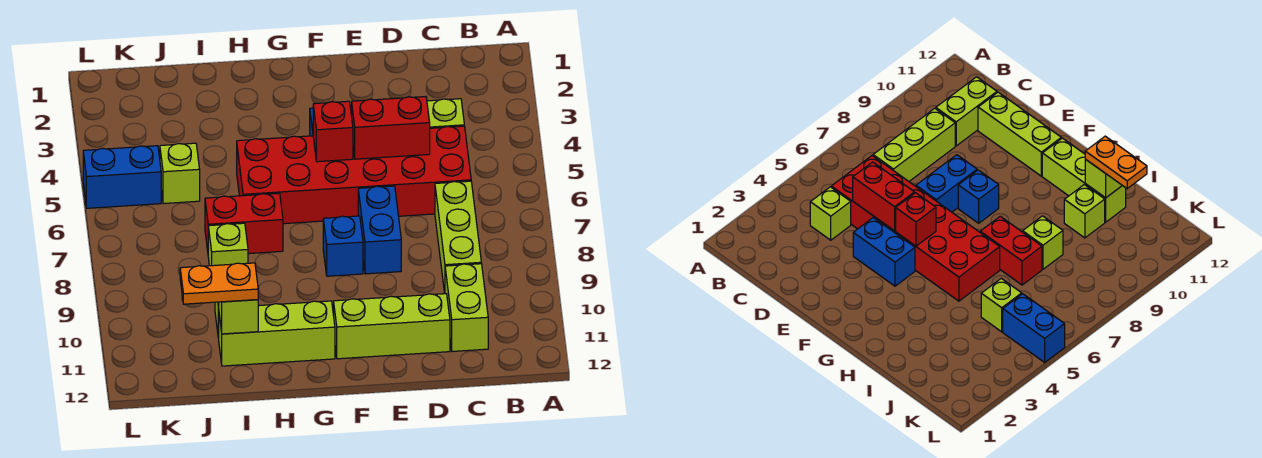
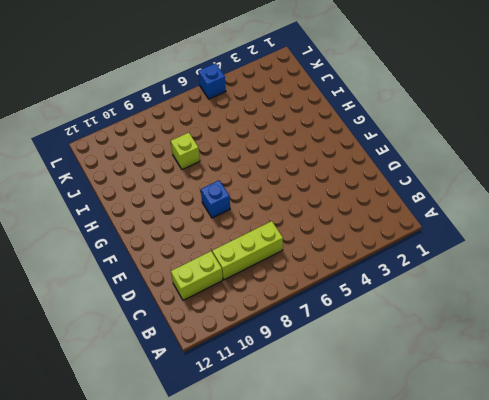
blue brick L5 level 1 -> blue brick K5:L5 level 1
none -> lime brick C4 level 1
none -> red brick C5:H6 level 1
none -> lime brick D11:F11 level 1

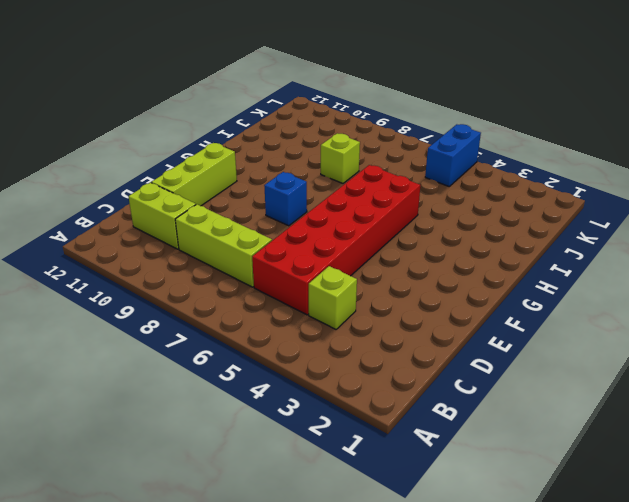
none -> blue brick E4:F4 level 1
none -> blue brick E7:E8 level 1
none -> lime brick G11:I11 level 1

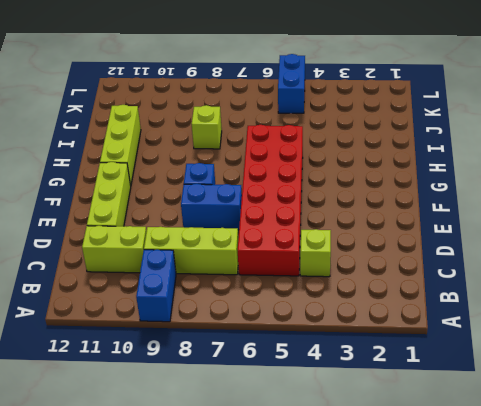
blue brick A9:B9 level 1 -> blue brick E4:F4 level 1
none -> red brick H7:I7 level 1
none -> lime brick I10 level 1
none -> lime brick J5 level 1

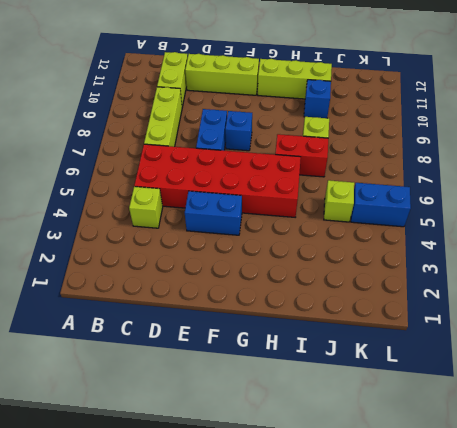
blue brick I10 level 1 -> lime brick I10 level 1
none -> red brick D5:E5 level 2
none -> red brick F5 level 2
none -> lime brick I11 level 2

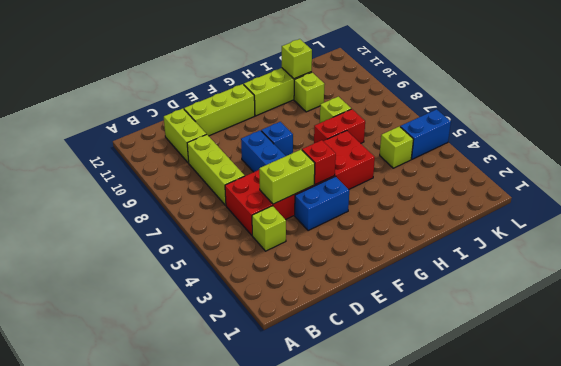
lime brick D5:E5 level 2 -> red brick D5:E5 level 2
none -> orange plate I11:J11 level 3

